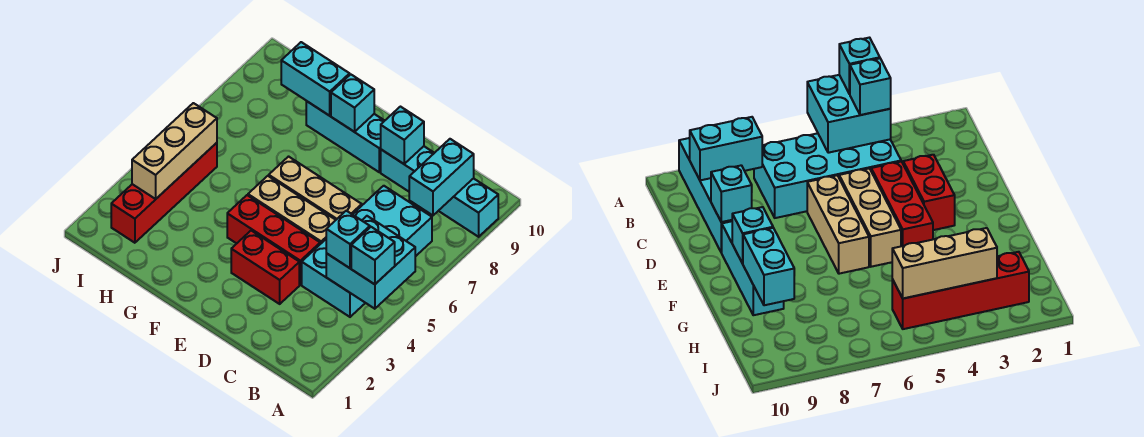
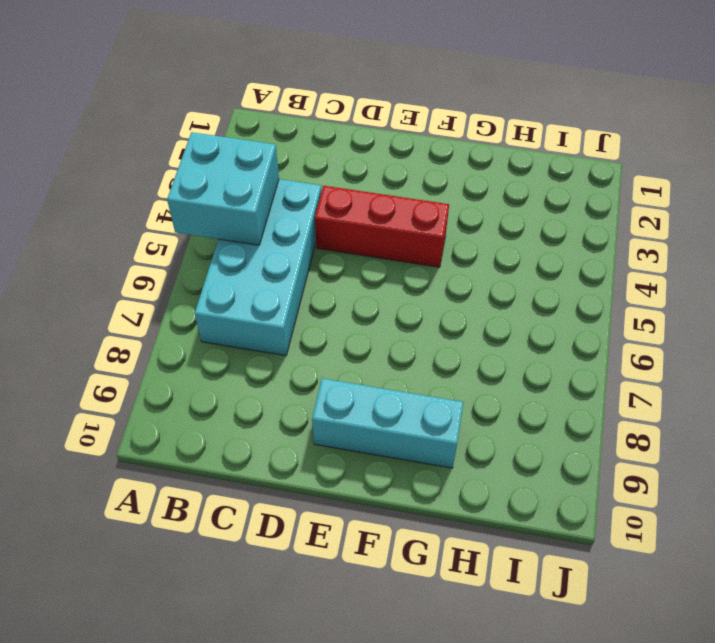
none -> cyan brick A9:D9 level 1
none -> red brick D3:E3 level 1
none -> tan brick D5:F5 level 1

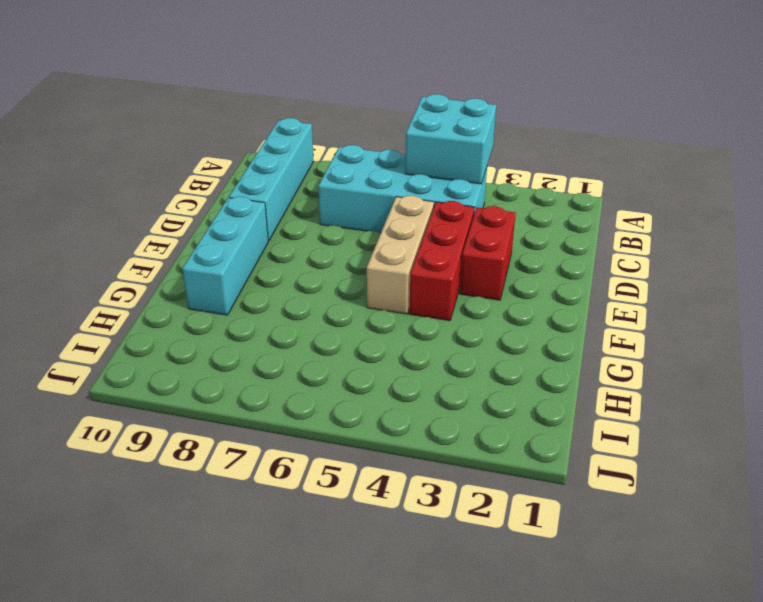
none -> tan brick D6:F6 level 1
none -> red brick I2:I5 level 1
none -> cyan brick B8:B9 level 2

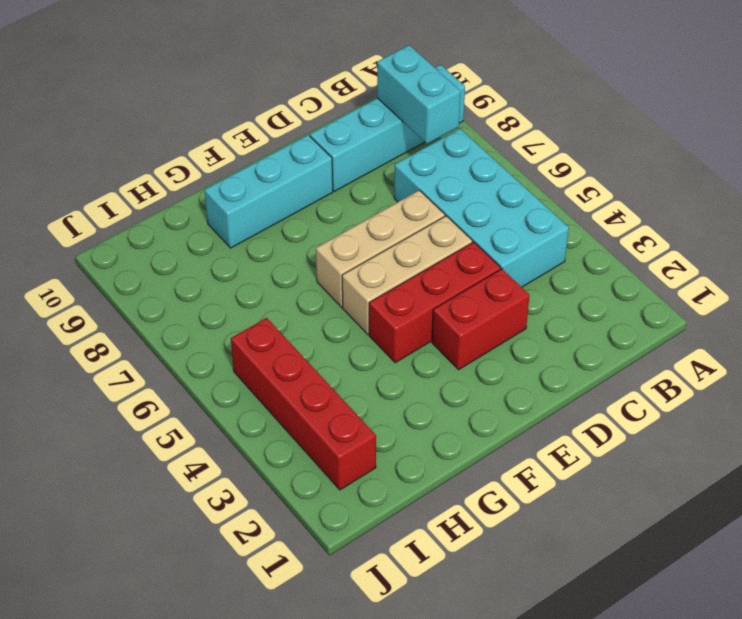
none -> cyan brick A4:B5 level 2
none -> cyan brick D9 level 2
none -> cyan brick F9 level 2

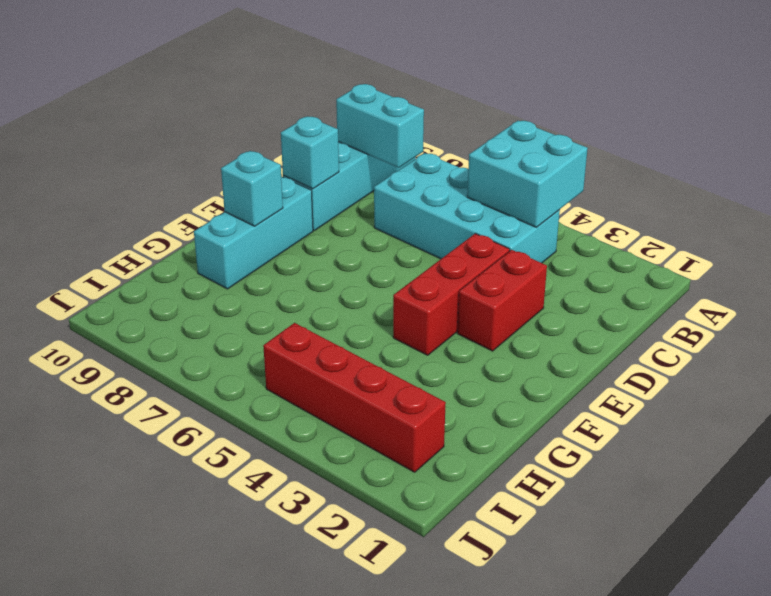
none -> tan brick D5:F5 level 1
none -> tan brick D6:F6 level 1
none -> cyan brick G9:H9 level 2

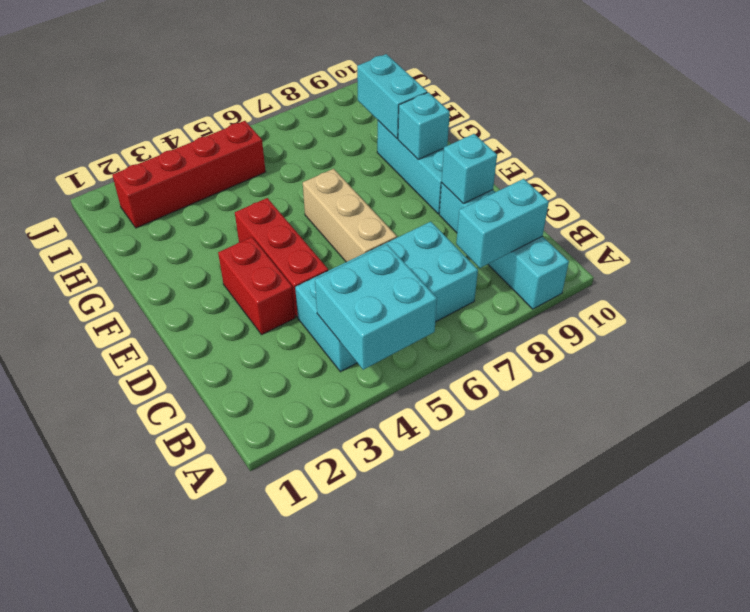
none -> tan brick D5:F5 level 1
none -> tan brick I3:I5 level 2
none -> cyan brick A4 level 3

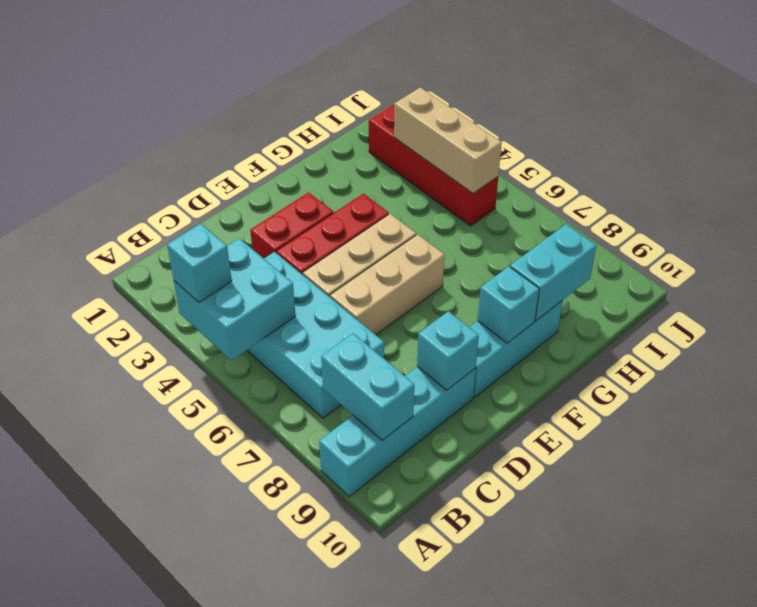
none -> cyan brick B4 level 3

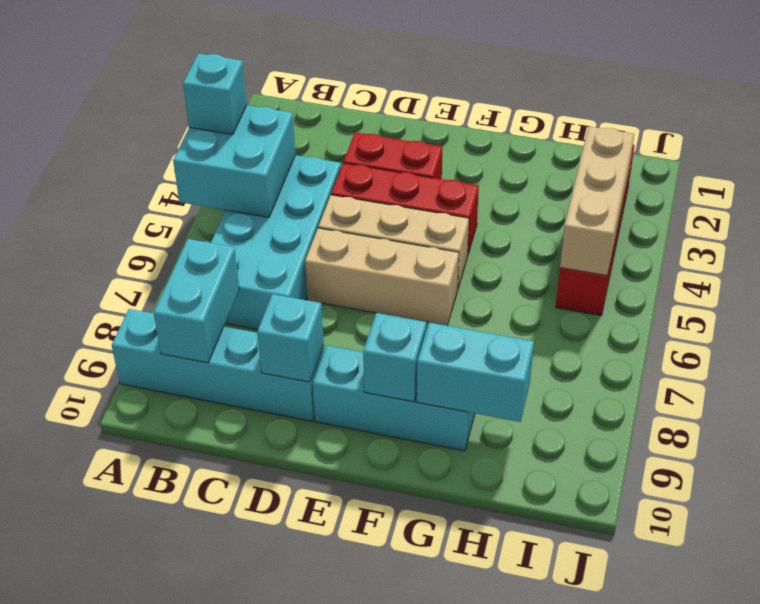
none -> cyan brick B4 level 3

